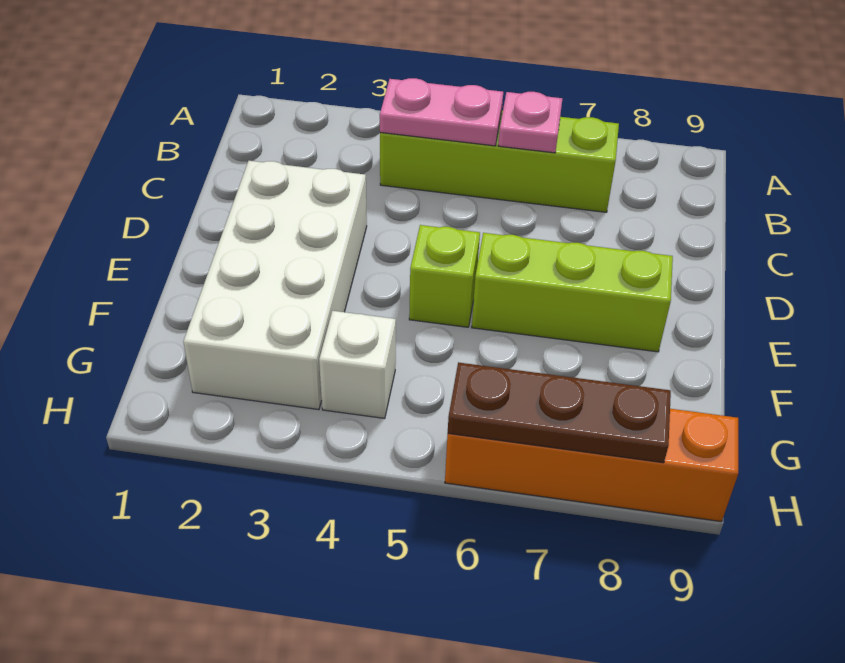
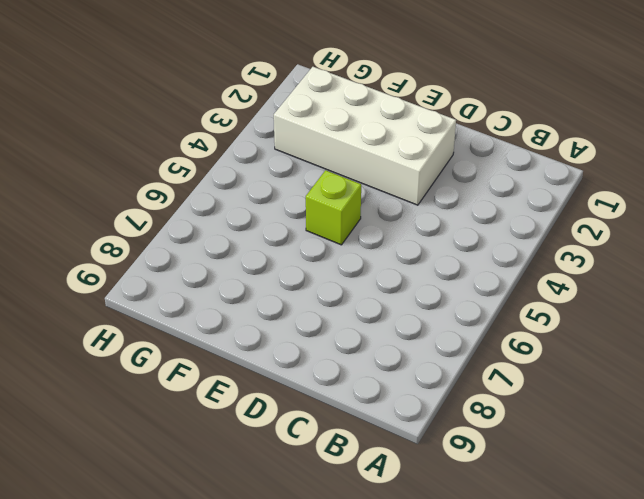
none -> lime brick B4:B7 level 1
none -> lime brick E6:E8 level 1

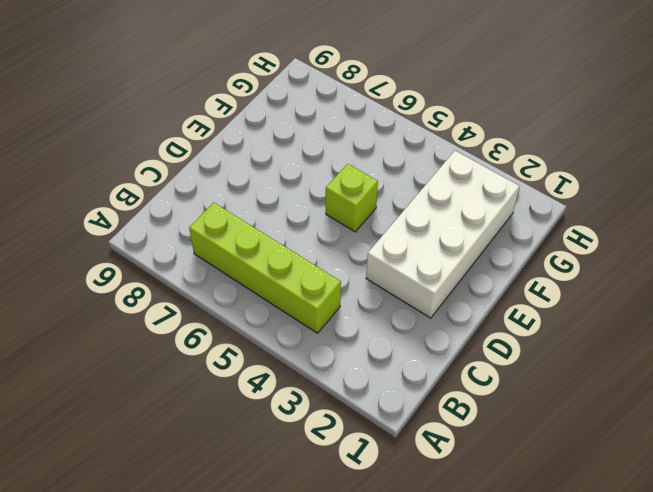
none -> lime brick E6:E8 level 1
none -> white brick G4 level 1

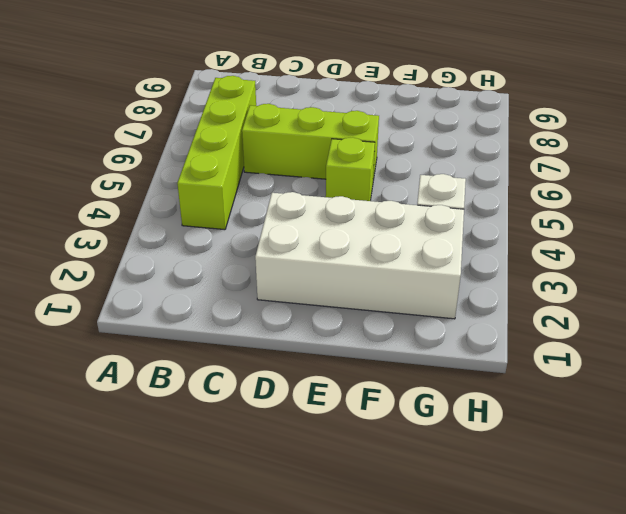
lime brick C6:E6 level 1 -> lime brick E6:E8 level 1
none -> orange brick H6:H9 level 1
none -> pink plate B4:B5 level 2

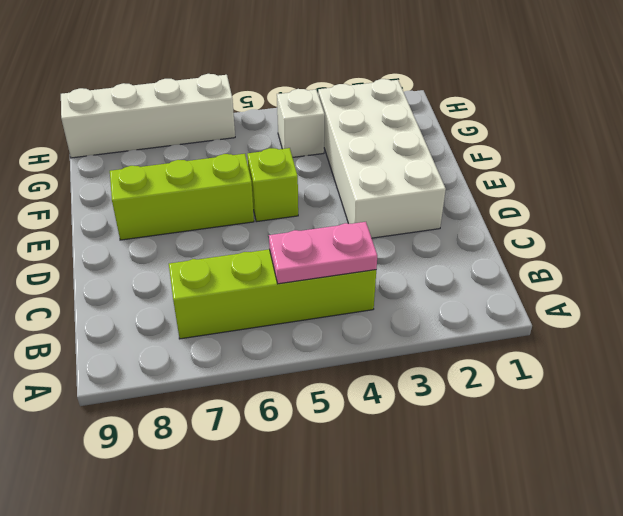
white brick H6:H9 level 1 -> orange brick H6:H9 level 1
none -> pink plate B6 level 2
none -> brown plate H6:H8 level 2

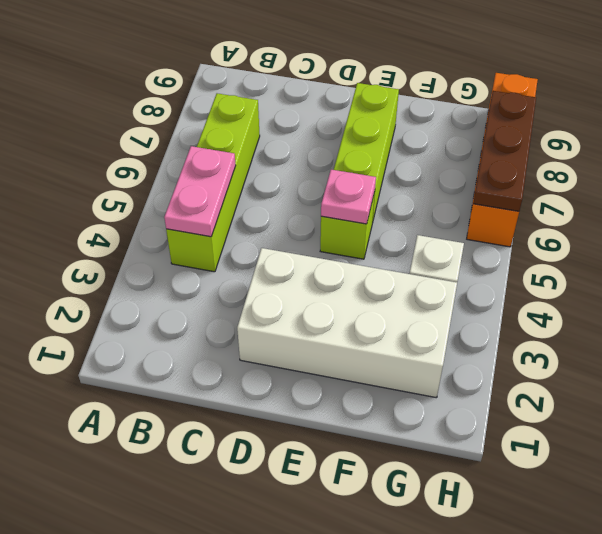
pink plate E5 level 2 -> pink plate B6 level 2

